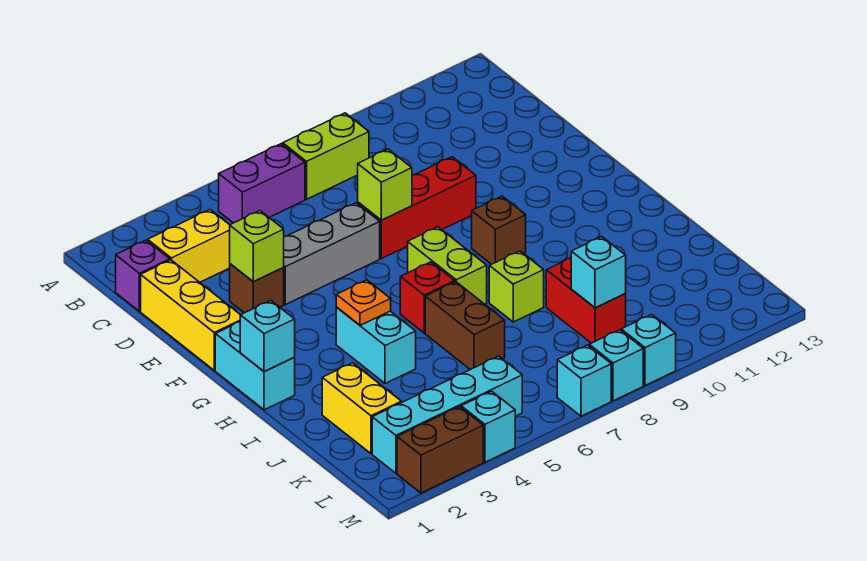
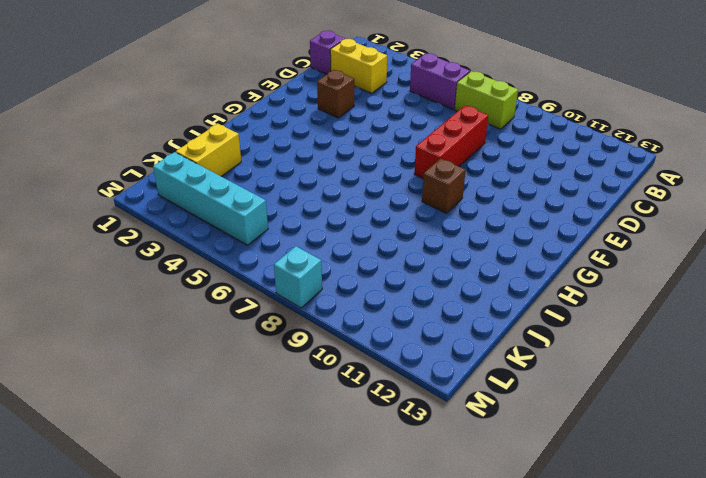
red brick D8:F8 level 1 -> red brick E7:E9 level 1
none -> yellow brick D1:F1 level 1
none -> grey brick E4:E6 level 1
none -> cyan brick G1:H1 level 1

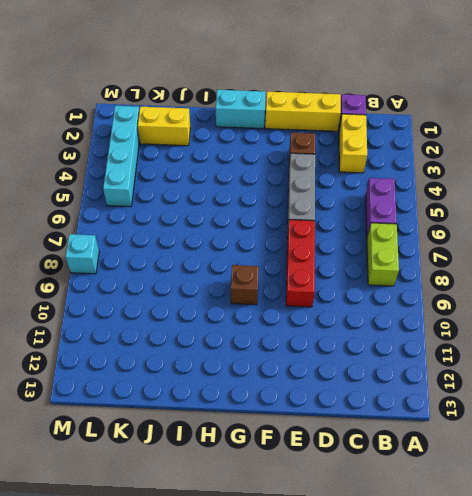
none -> lime brick G7:H7 level 1
none -> cyan brick H4:I4 level 1
none -> red brick H6 level 1

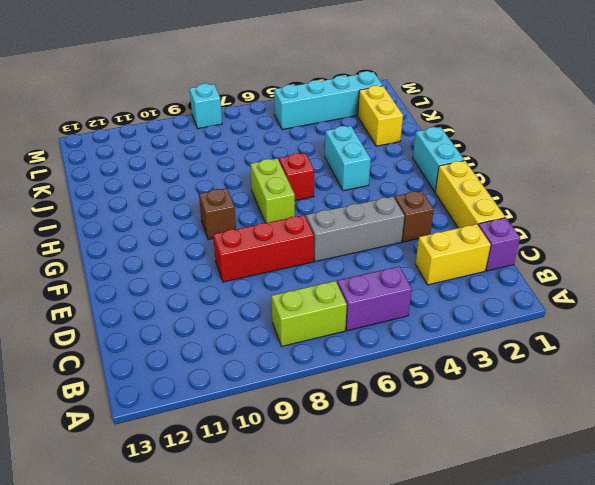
none -> brown brick I6:J6 level 1
none -> lime brick I8 level 1
none -> red brick J9:K9 level 1

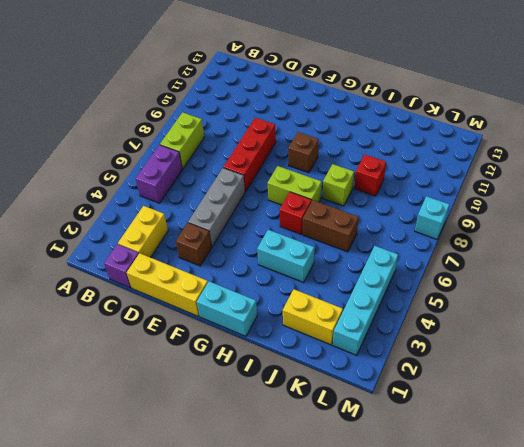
red brick J9 level 1 -> red brick J9:K9 level 1
none -> brown brick M2:M3 level 1
none -> cyan brick M4 level 1
none -> cyan brick M7 level 1

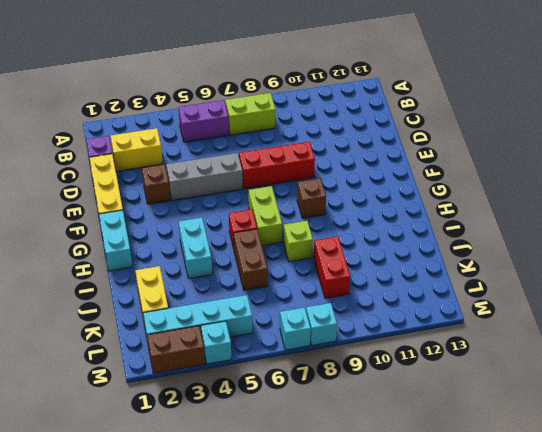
none -> cyan brick M9 level 1
none -> lime brick E3 level 2
none -> lime brick E7 level 2

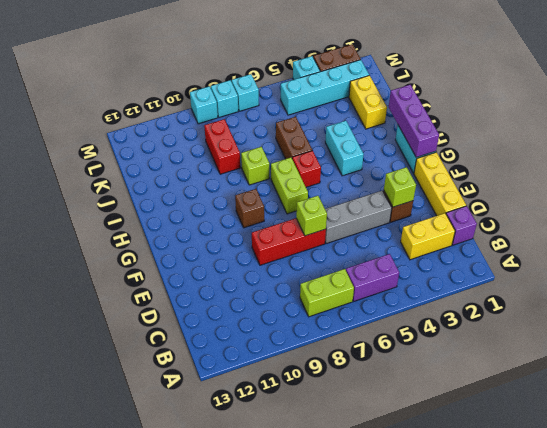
purple brick G1:I1 level 2 -> cyan brick H1 level 2
none -> orange plate H4 level 2
none -> cyan brick K9 level 2

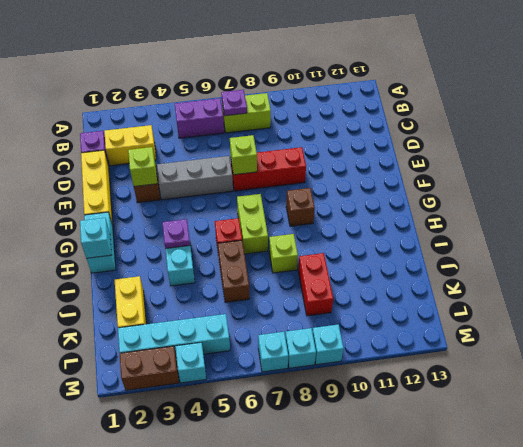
purple plate B7 level 2 -> none
purple plate H4 level 2 -> orange plate H4 level 2
none -> cyan brick K9 level 2

